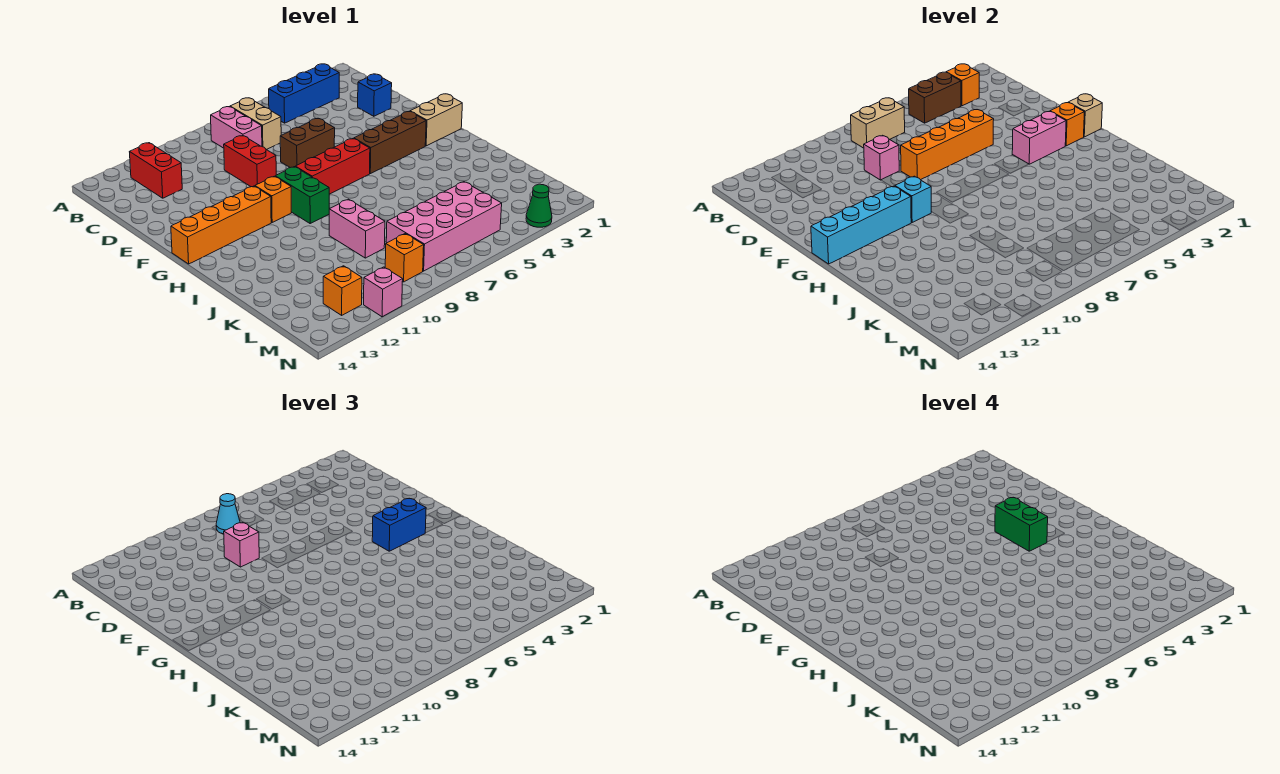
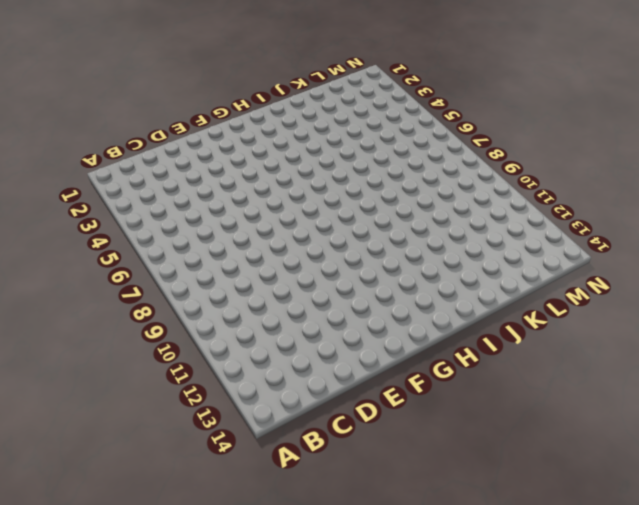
none -> blue brick B3:B5 level 1
none -> tan brick B7:C7 level 1
none -> pink brick B8:C8 level 1
none -> red brick B12:C12 level 1

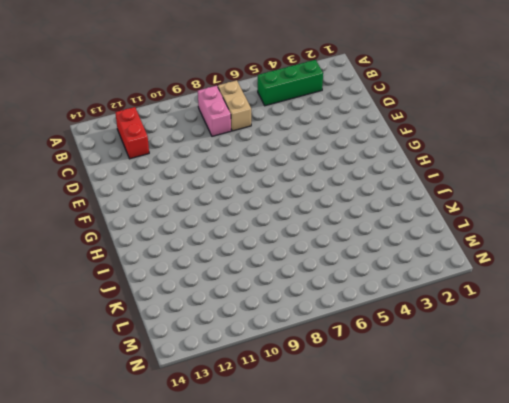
green brick B3:B5 level 1 -> blue brick B3:B5 level 1
none -> blue brick D2 level 1
none -> red brick D9:E9 level 1
none -> brown brick E6:E7 level 1
none -> tan brick G1:G2 level 1

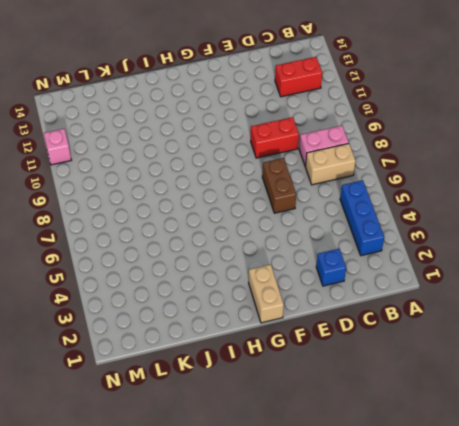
none -> brown brick G3:G5 level 1
none -> red brick G6:G8 level 1
none -> green brick G9:H9 level 1
none -> orange brick G10 level 1

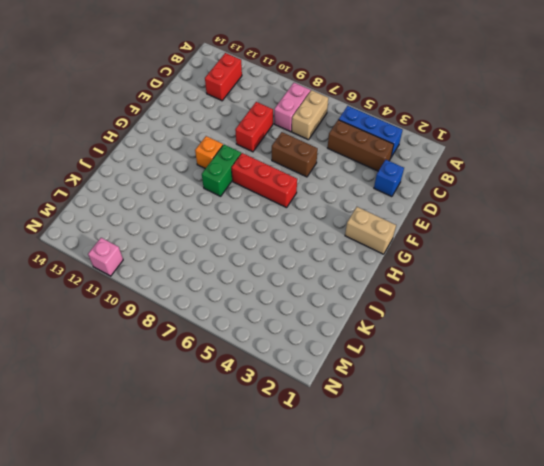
brown brick C3:C5 level 1 -> brown brick G3:G5 level 1
none -> orange brick G11:G14 level 1
none -> pink brick J9:K9 level 1
none -> pink brick L5:M8 level 1
none -> orange brick M9 level 1

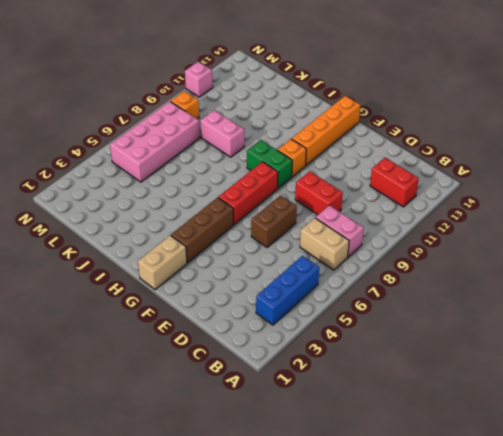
none -> blue brick D2 level 1
none -> orange brick M12 level 1
none -> green cone N3 level 1
none -> orange brick B3 level 2

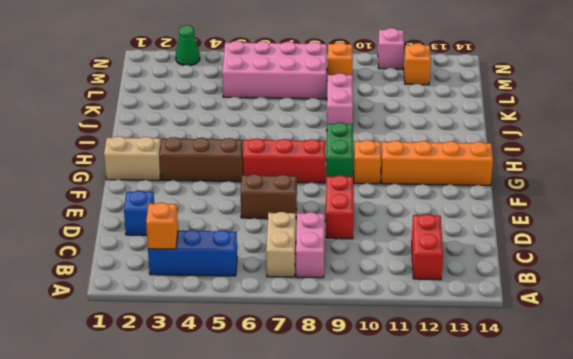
none -> brown brick B4:B5 level 2
none -> tan brick B7:B8 level 2
none -> pink brick D9 level 2
none -> orange brick E5:E8 level 2

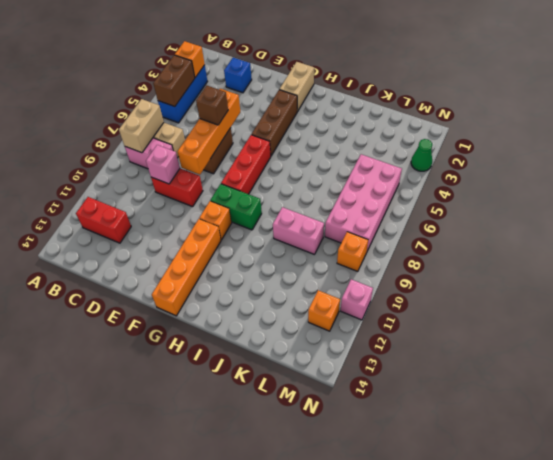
brown brick E6 level 3 -> none
none -> tan brick G1 level 2
none -> orange brick G2 level 2
none -> pink brick G3:G4 level 2
none -> cyan brick G10 level 2

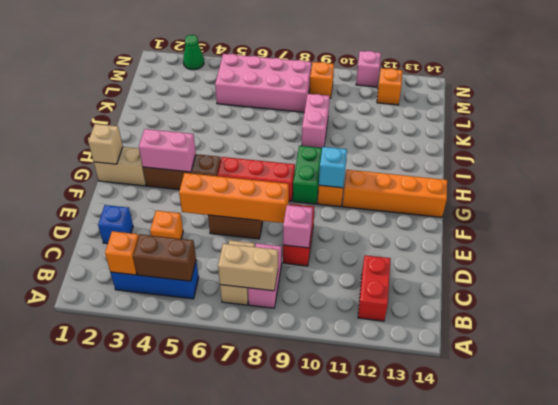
orange brick D4 level 1 -> orange brick G2 level 2
none -> cyan brick G11:G14 level 2
none -> cyan cone B8 level 3
none -> pink brick D9 level 3
none -> blue brick G3:G4 level 3

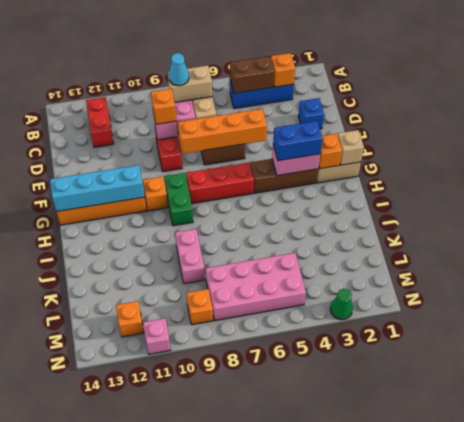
orange brick D9 level 3 -> pink brick D9 level 3
none -> cyan brick G10 level 2
none -> green brick F4:G4 level 4

